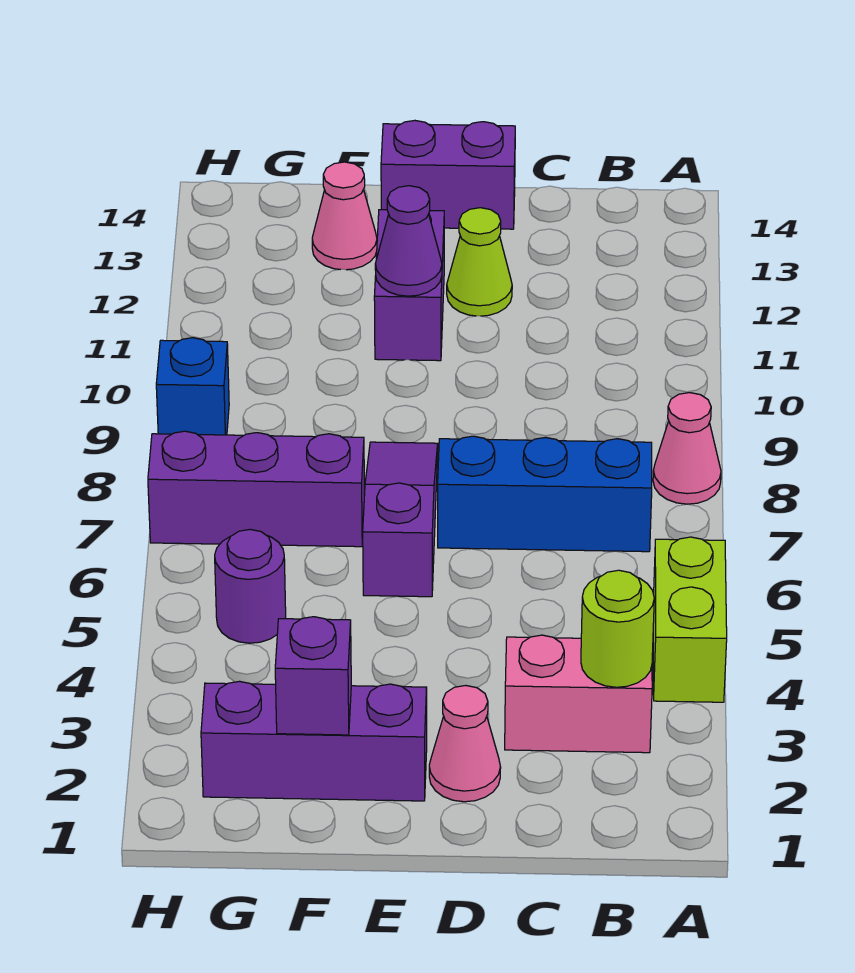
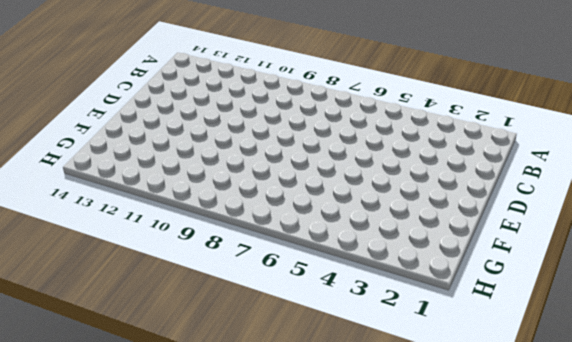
none -> lime brick A4:A5 level 1
none -> pink cone A8 level 1
none -> pink brick B3:C3 level 1

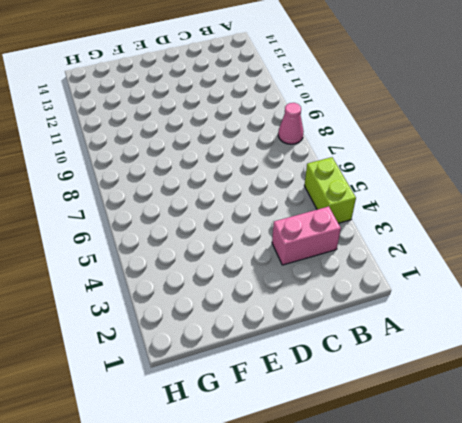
none -> blue brick B7:D7 level 1
none -> pink cone D2 level 1
none -> lime cone D12 level 1

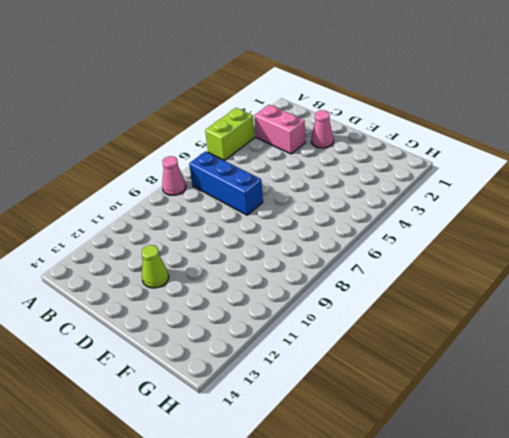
none -> purple brick D14:E14 level 1
none -> purple brick E2:G2 level 1
none -> purple slope E6:E8 level 1 top 6

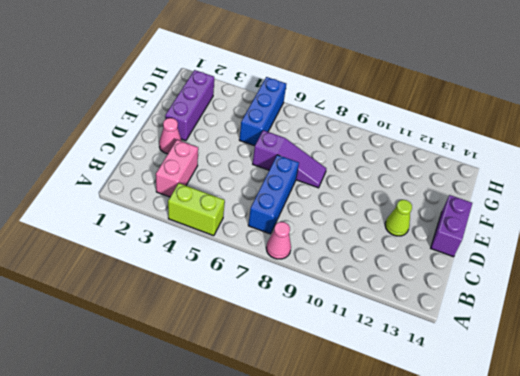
blue brick F5:H5 level 1 -> purple round brick G5 level 1
none -> purple brick E11:E12 level 1
none -> purple brick F7:H7 level 1
none -> pink cone F13 level 1

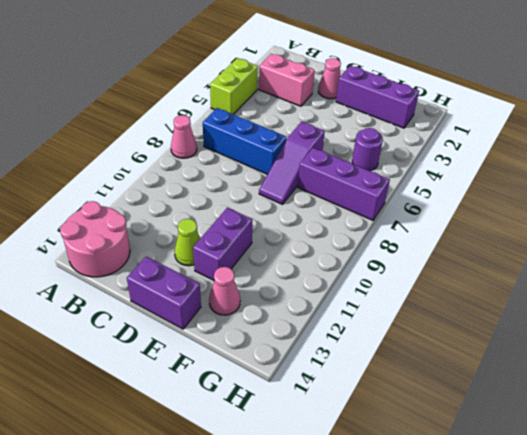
pink round brick A13:B14 level 1 -> none
none -> blue brick H9 level 1
none -> lime round brick B3 level 2
none -> purple cone E11 level 2

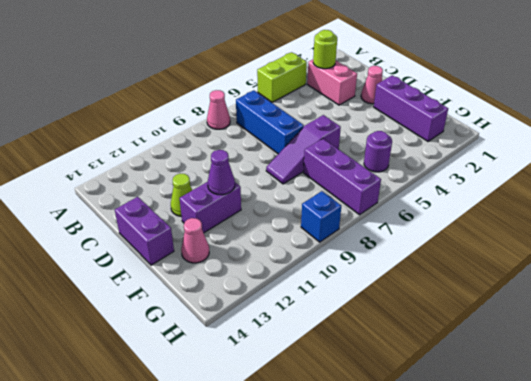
none -> purple brick F2 level 2

